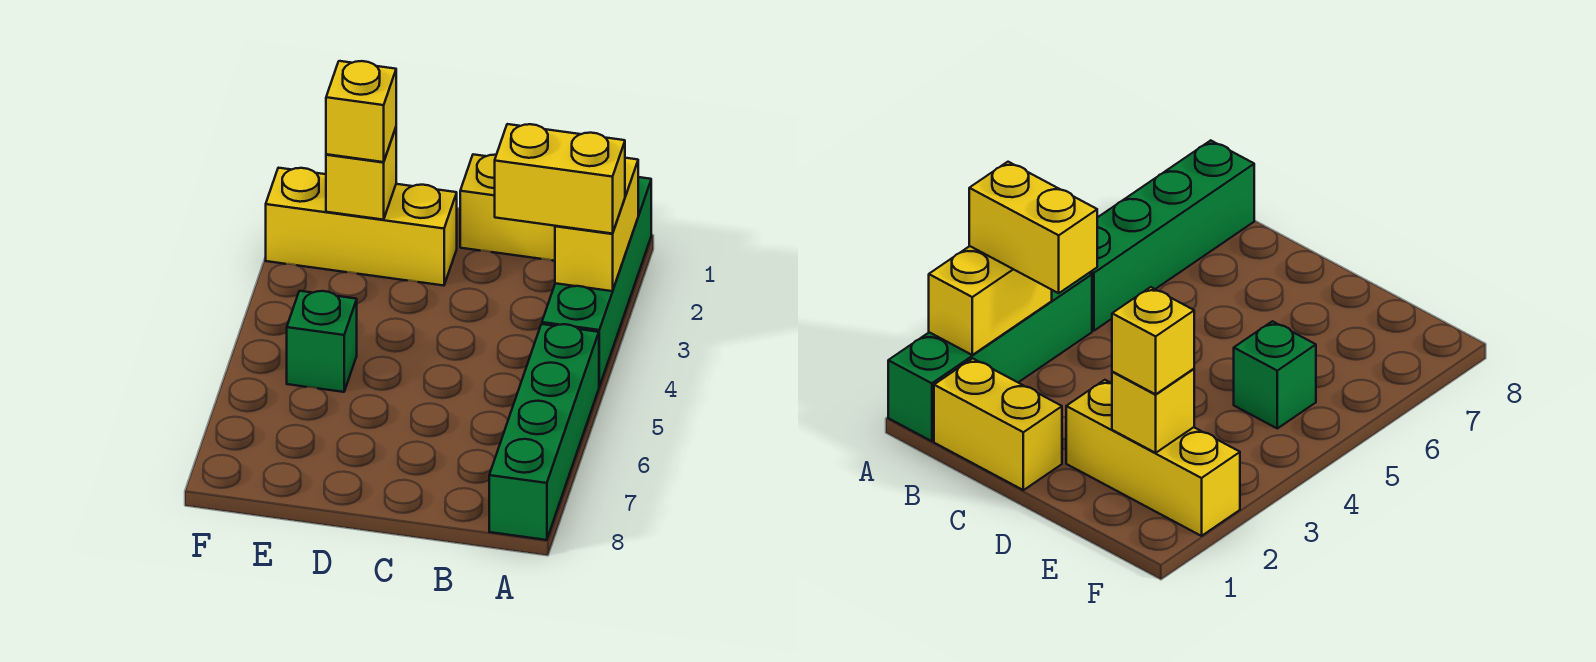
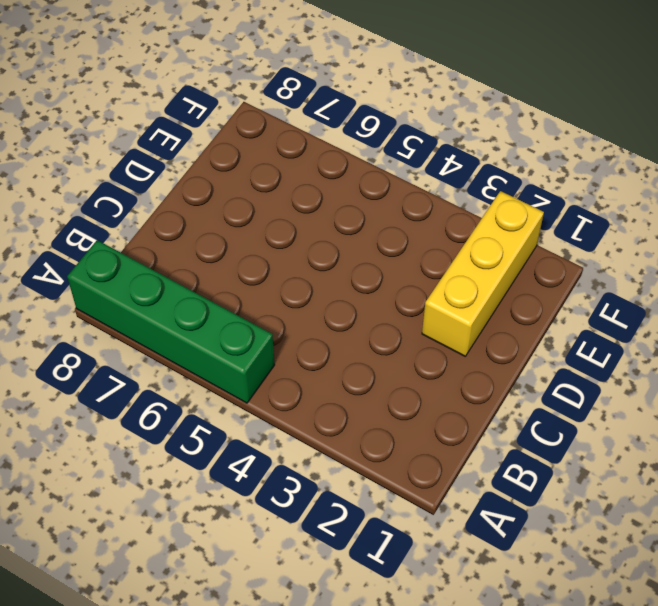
none -> green brick A1:A4 level 1
none -> yellow brick B1:C1 level 1

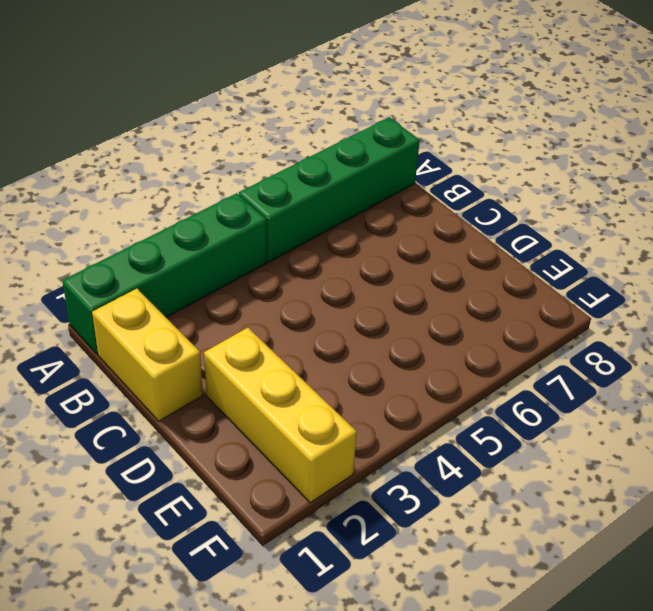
none -> green brick E5 level 1
none -> yellow brick A2:A3 level 2

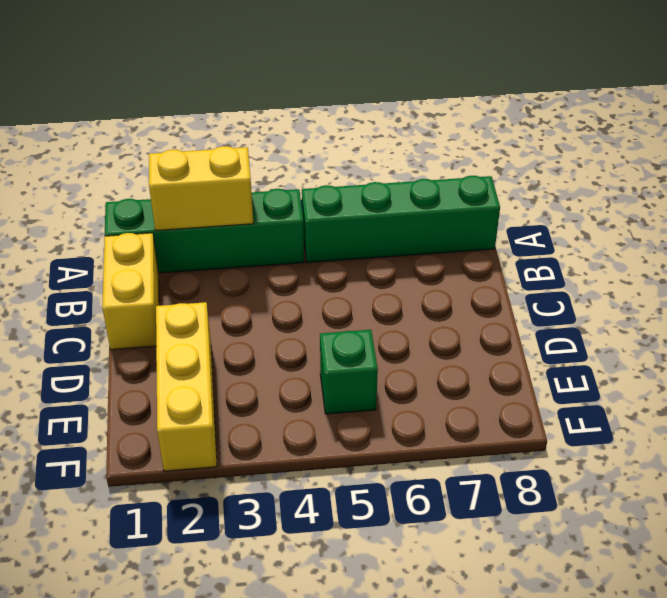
none -> yellow brick E2 level 2
none -> yellow brick A3:B3 level 3

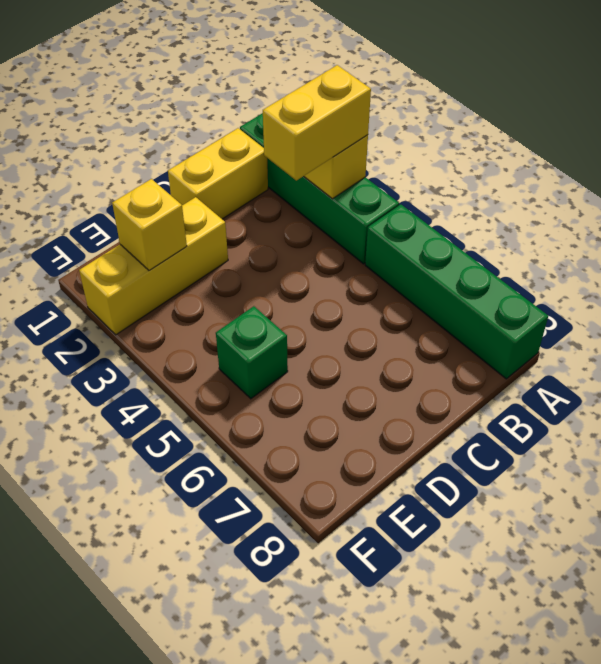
none -> yellow brick E2 level 3

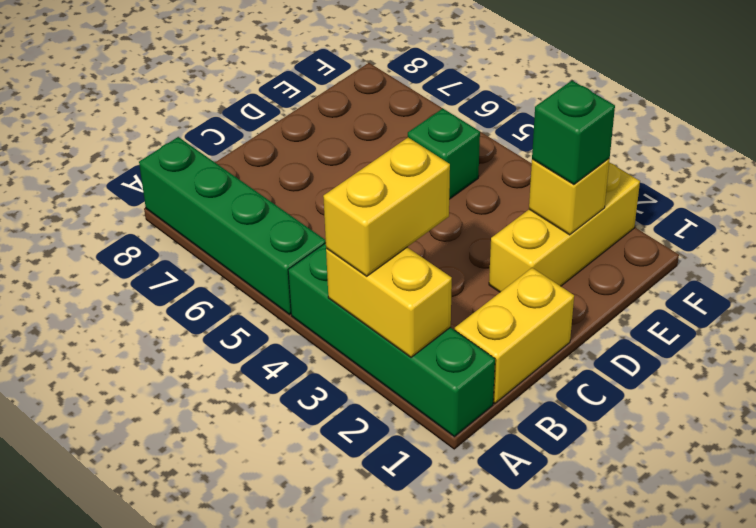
green brick E2 level 3 -> yellow brick E2 level 3

